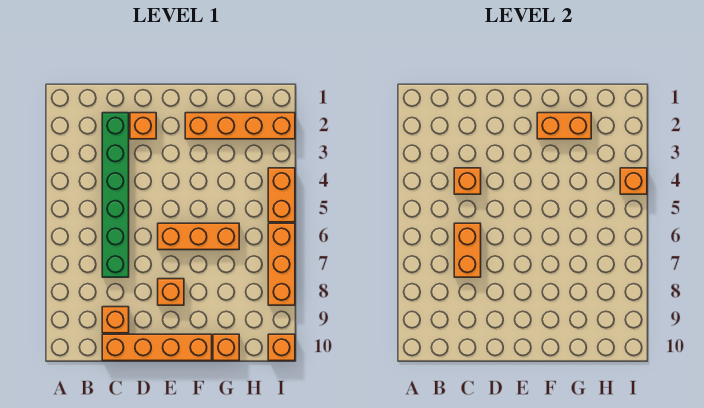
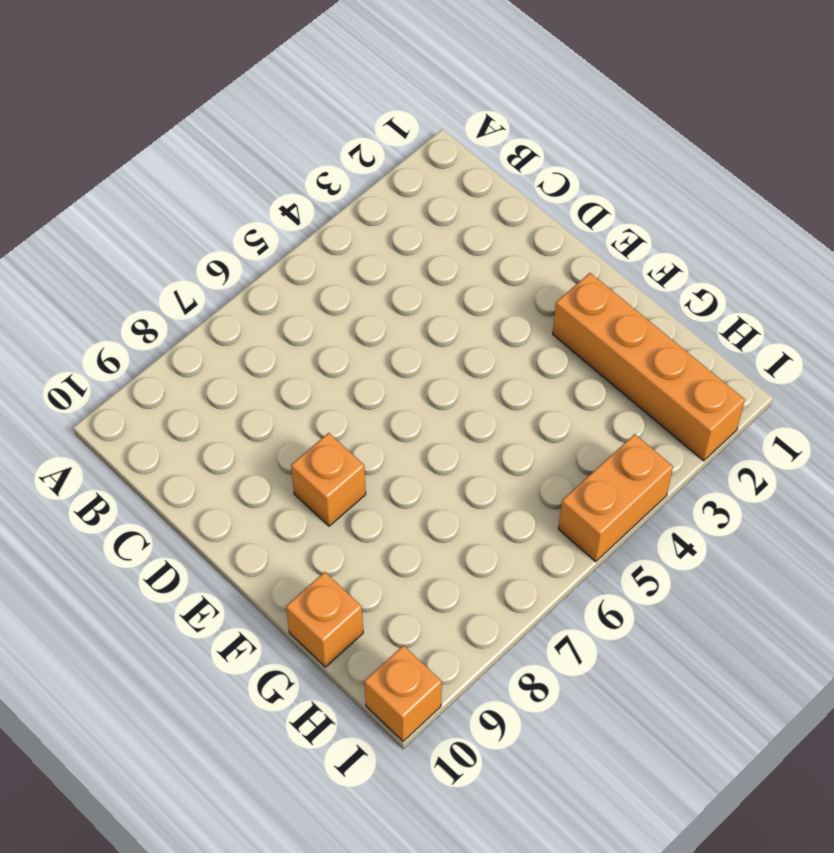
none -> green brick C2:C7 level 1
none -> orange brick C9 level 1
none -> orange brick C10:F10 level 1

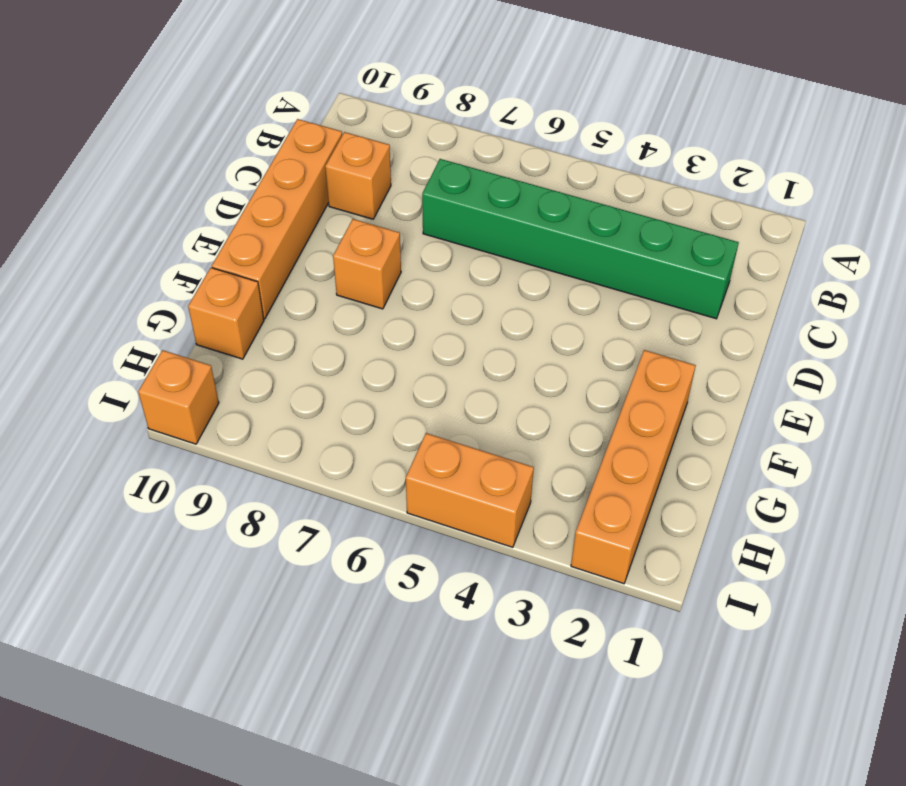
none -> orange brick D2 level 1
none -> orange brick E6:G6 level 1
none -> orange brick I6:I8 level 1

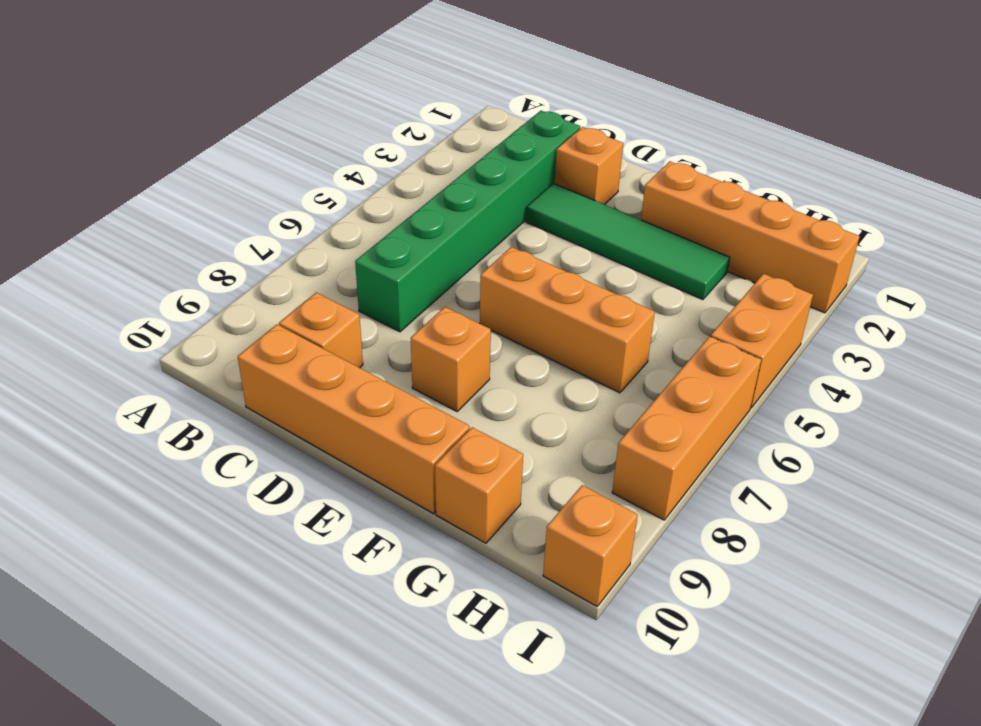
green tile D3:G3 level 1 -> none
none -> orange brick C4 level 2
none -> orange brick C6:C7 level 2
none -> orange brick F2:G2 level 2

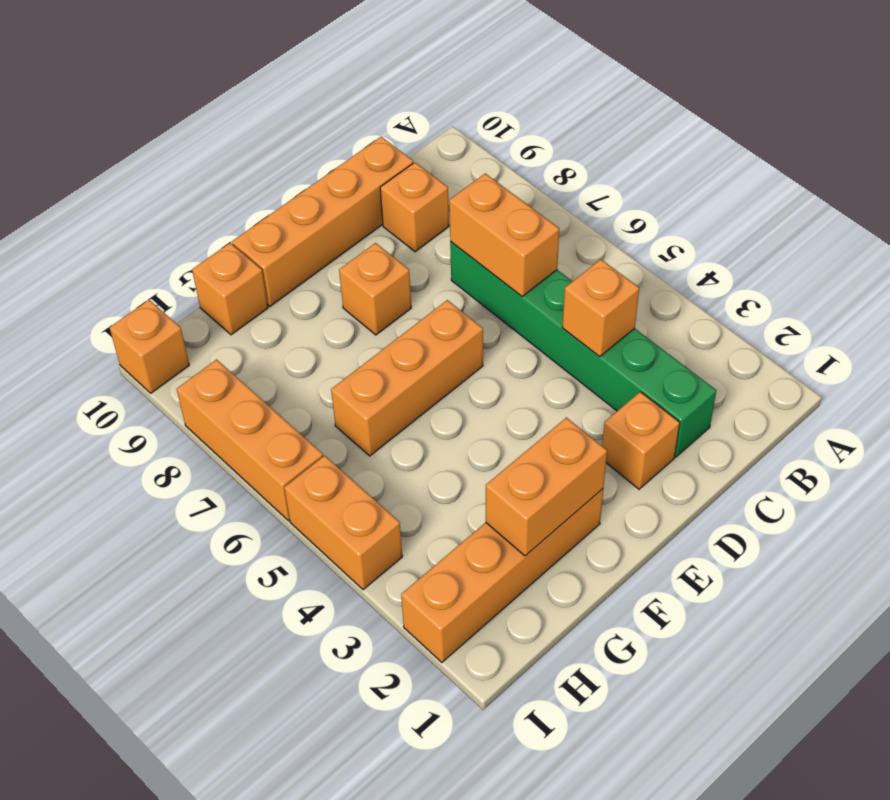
none -> orange brick I4 level 2

